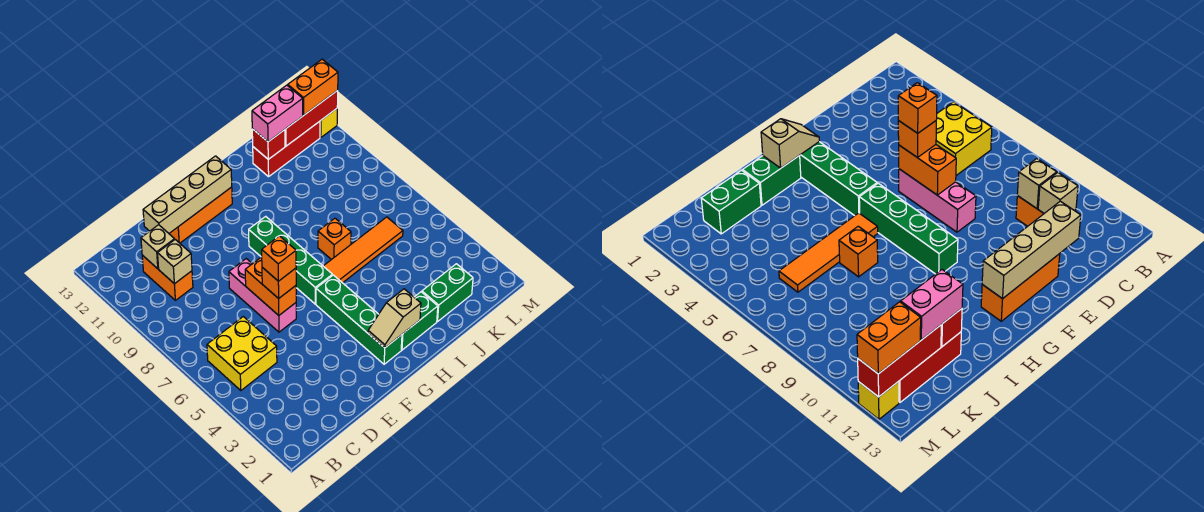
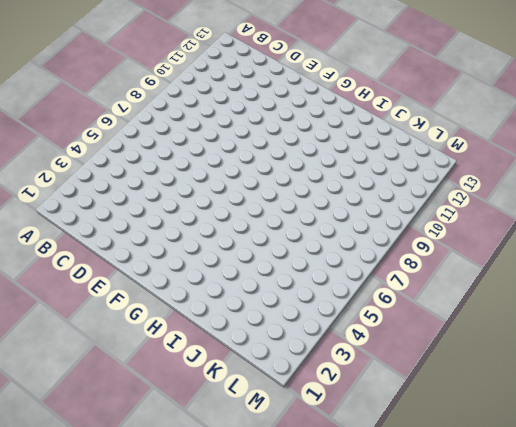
none -> yellow brick B5:C6 level 1
none -> orange brick C10:C11 level 1
none -> pink brick E6:E8 level 1

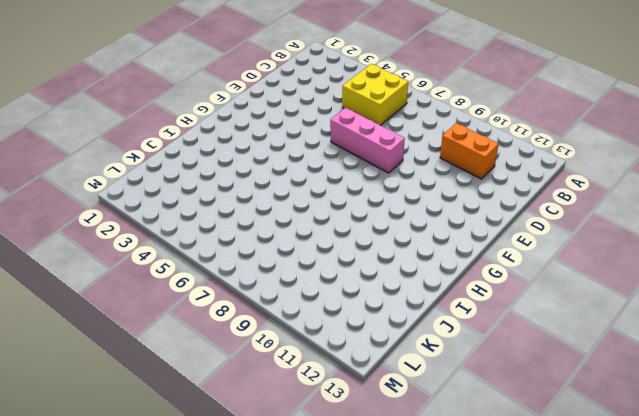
none -> orange brick E12:G12 level 1
none -> green brick G2:G5 level 1
none -> green brick G6:G9 level 1

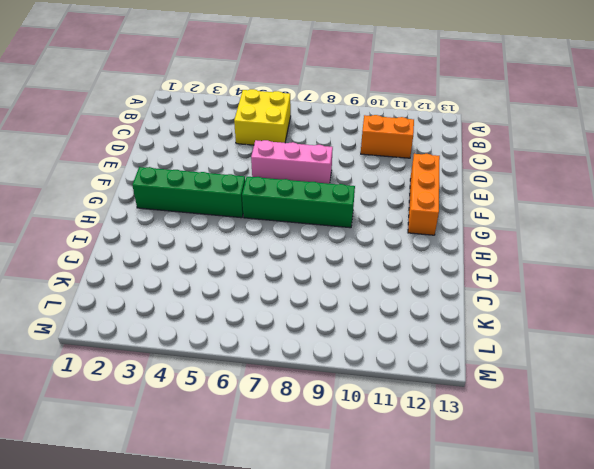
none -> green brick H2:I2 level 1
none -> orange tile H6:K6 level 1
none -> orange brick I7 level 1

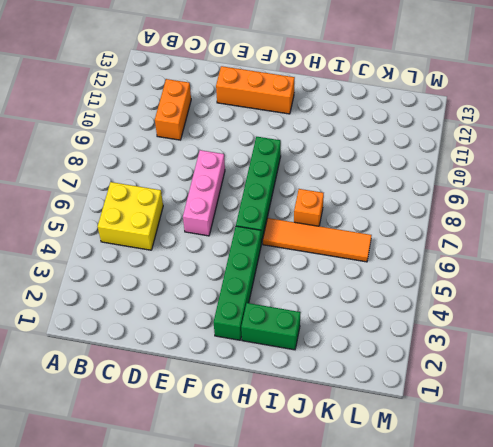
none -> green brick J2:K2 level 1
none -> red brick J12:L12 level 1
none -> yellow brick M12 level 1

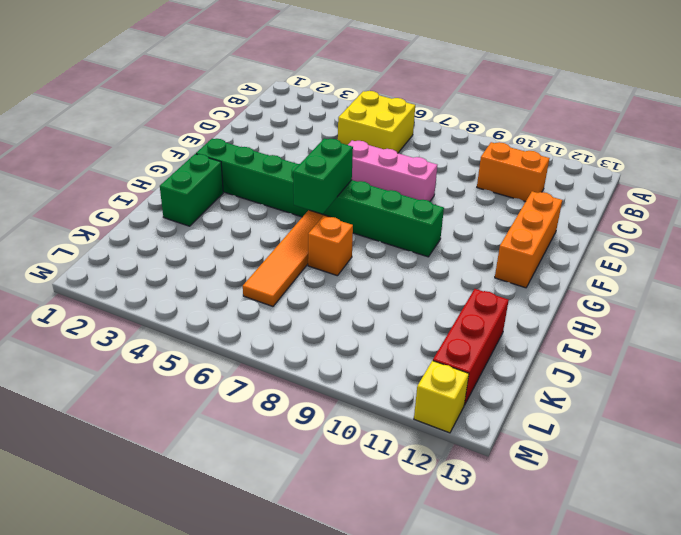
green brick G6:H6 level 2 -> green brick J2:K2 level 1
none -> tan brick C10 level 2
none -> tan brick C11 level 2
none -> tan brick D12:G12 level 2

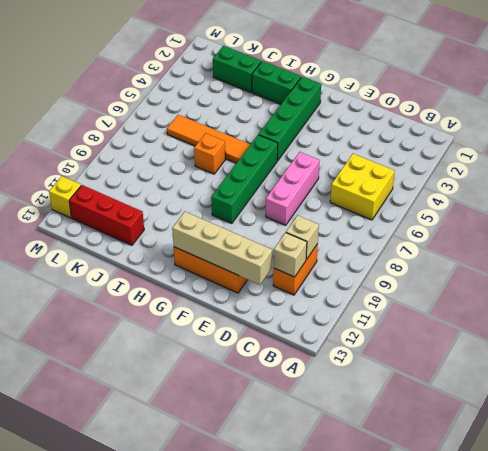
none -> orange brick E6:E7 level 2
none -> tan slope G2:H2 level 2 top H
none -> red brick J12 level 2

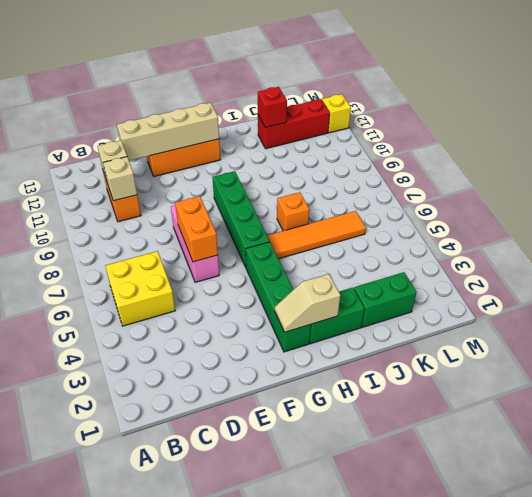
none -> red brick K12:M12 level 2
none -> orange brick E6 level 3
none -> pink brick J12:K12 level 3

